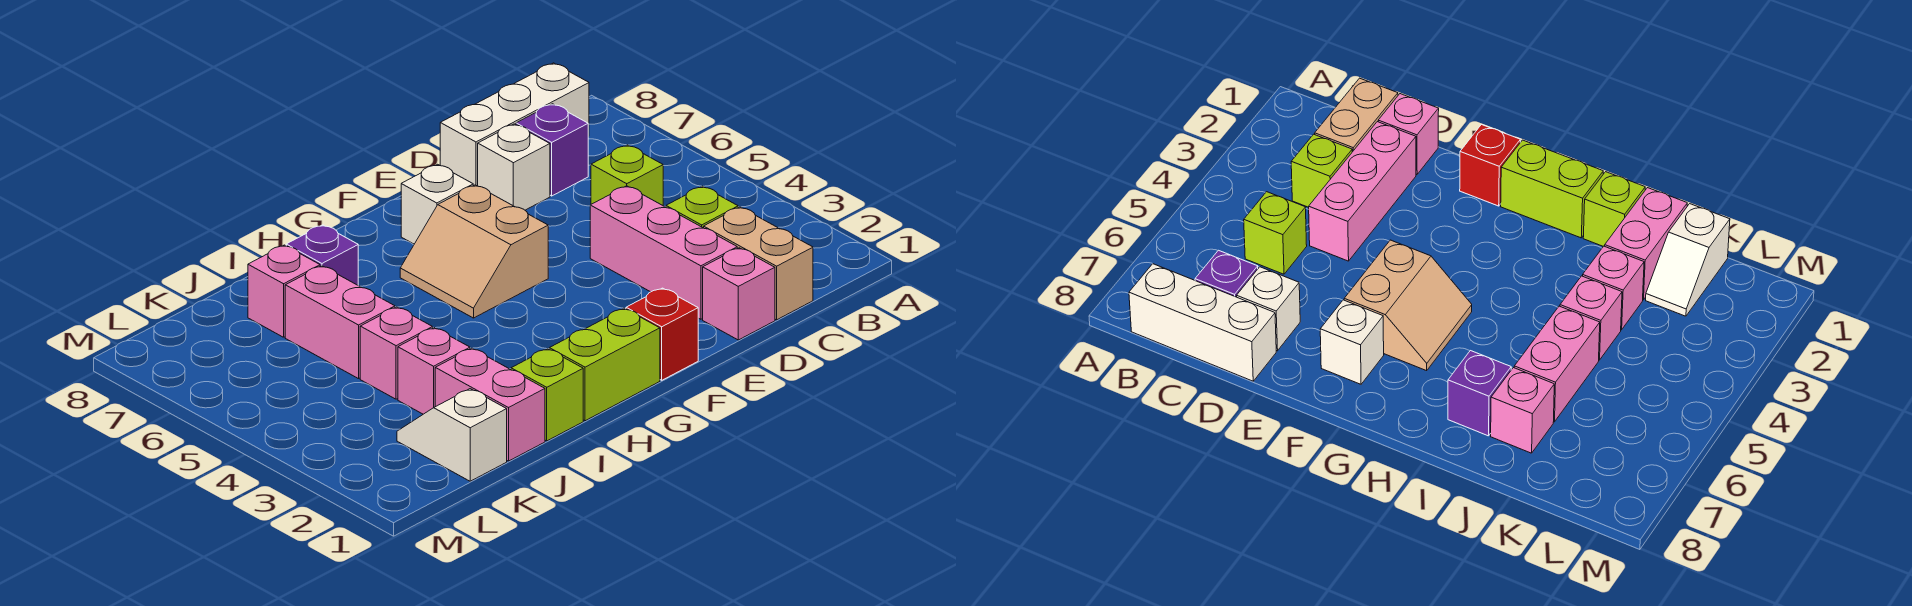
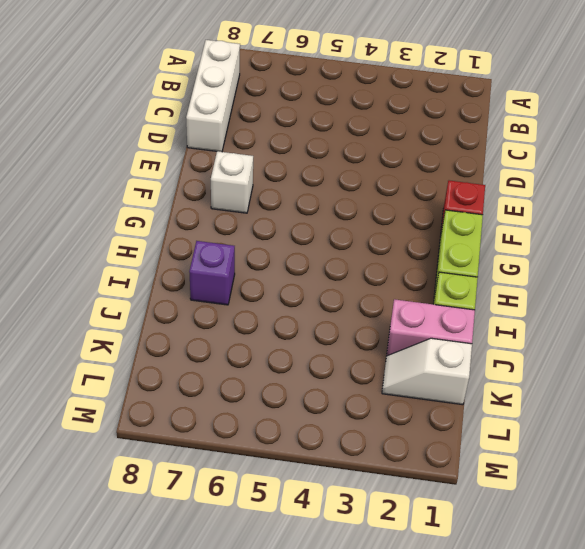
none -> tan brick C1:C2 level 1
none -> lime brick C3 level 1
none -> lime brick C5 level 1

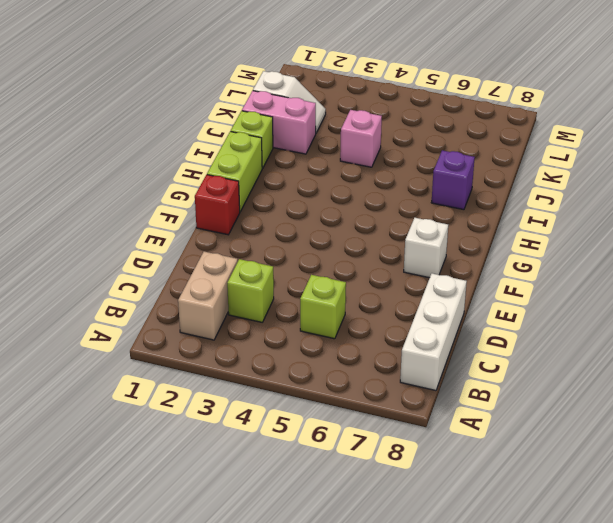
tan brick B2:C2 level 1 -> tan brick C1:C2 level 1
none -> purple brick C7 level 1
none -> pink brick D1 level 1
none -> pink brick D2:D4 level 1

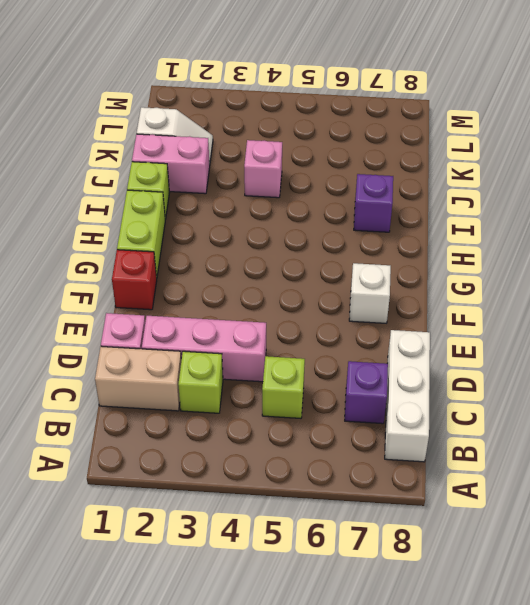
none -> white brick D7 level 1
none -> tan slope F5:G6 level 1 top F
none -> pink brick J3 level 1

